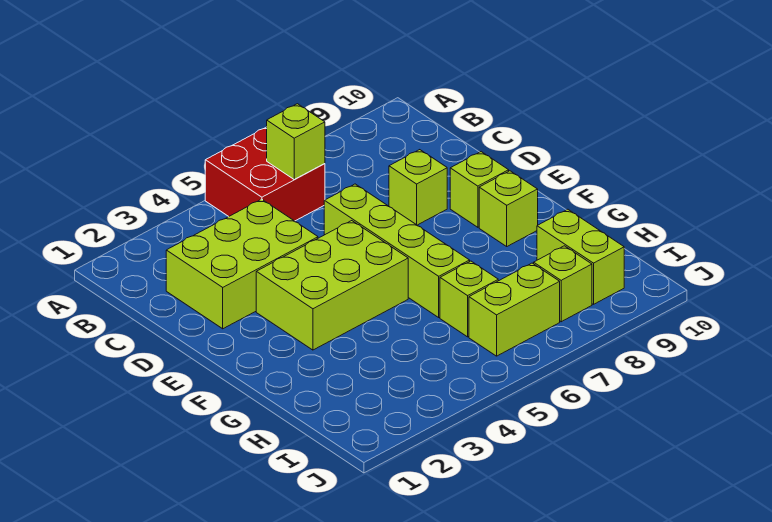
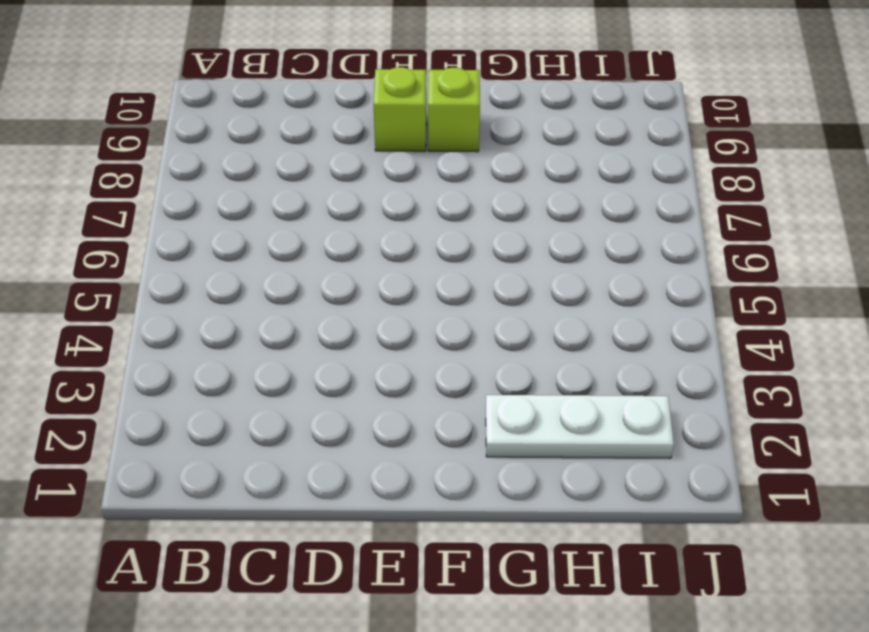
white plate G2:I2 level 1 -> none
none -> red brick A5:B6 level 1
none -> lime brick C2:D4 level 1
none -> lime brick D6:G6 level 1

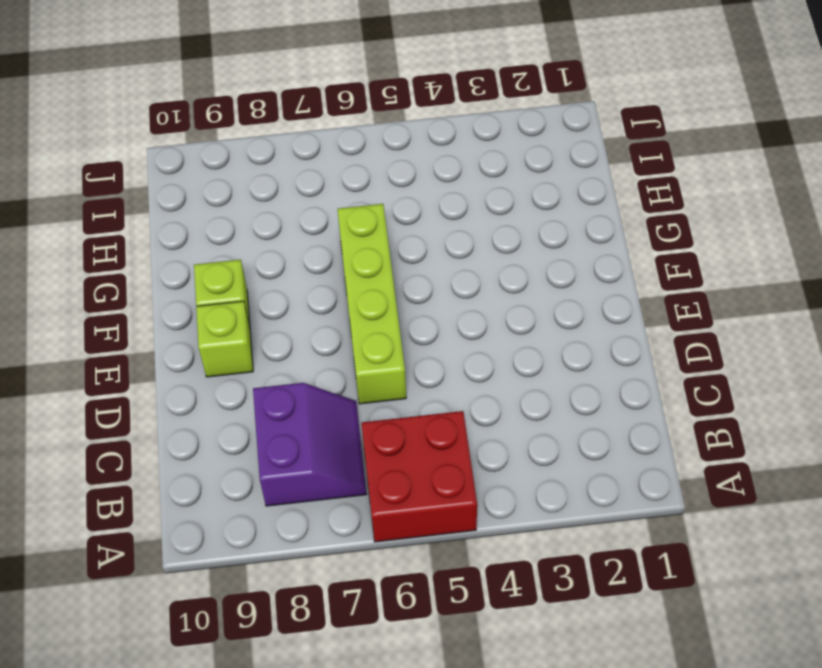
purple slope B7:C8 level 1 top 8 -> none
none -> lime brick C2:D4 level 1
none -> lime brick D8 level 1
none -> lime brick E3:F5 level 1

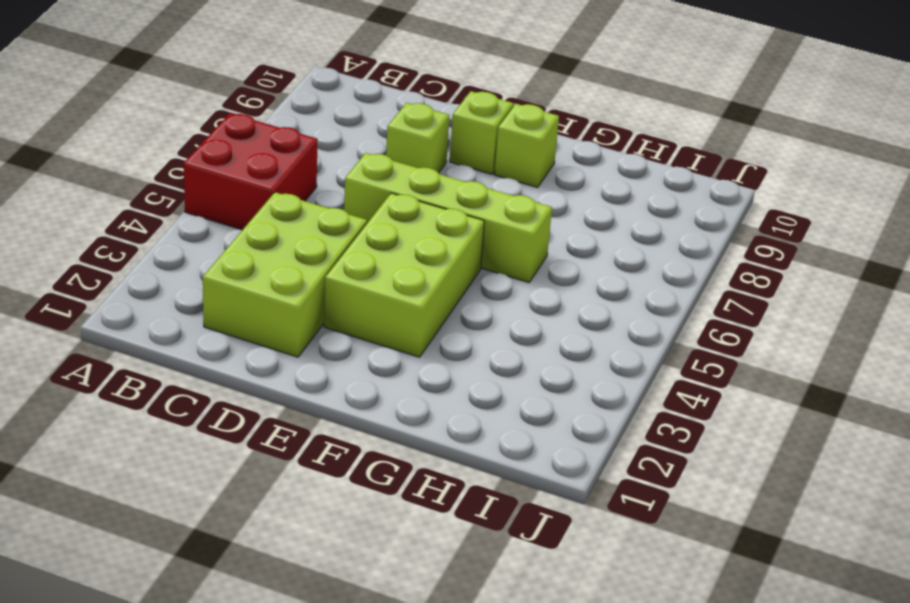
none -> lime brick H6 level 1
none -> lime brick H9:I9 level 1
none -> lime brick I6:I7 level 1

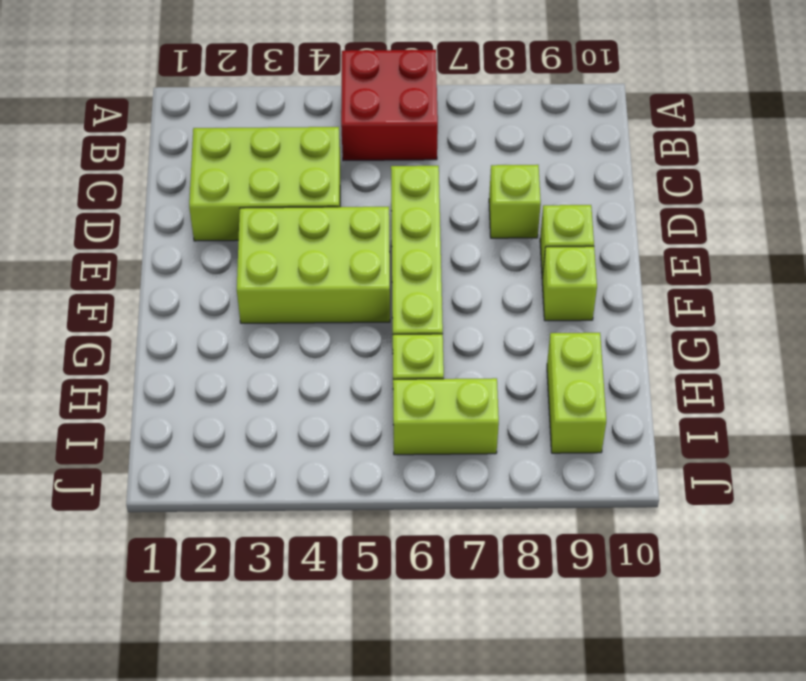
none -> lime brick I8 level 1
none -> lime brick B6 level 2

